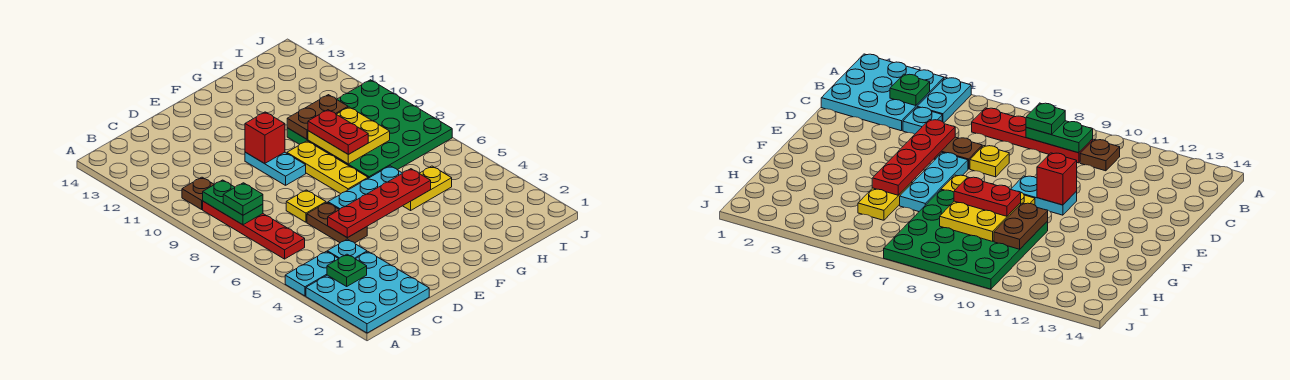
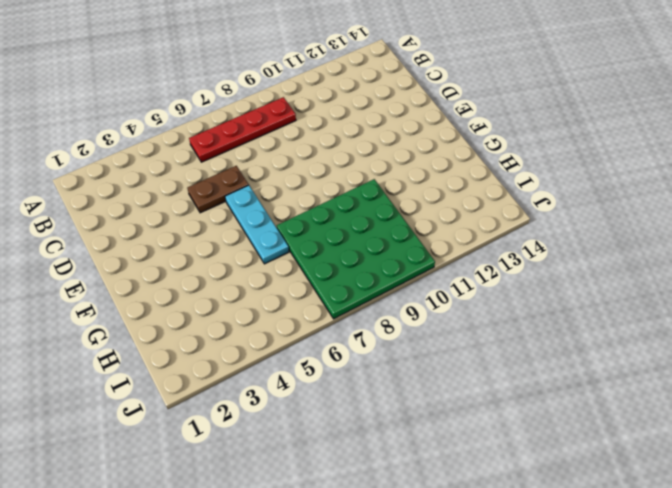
none -> cyan plate A1:C3 level 1
none -> cyan plate A4:B4 level 1
none -> brown plate B10 level 1

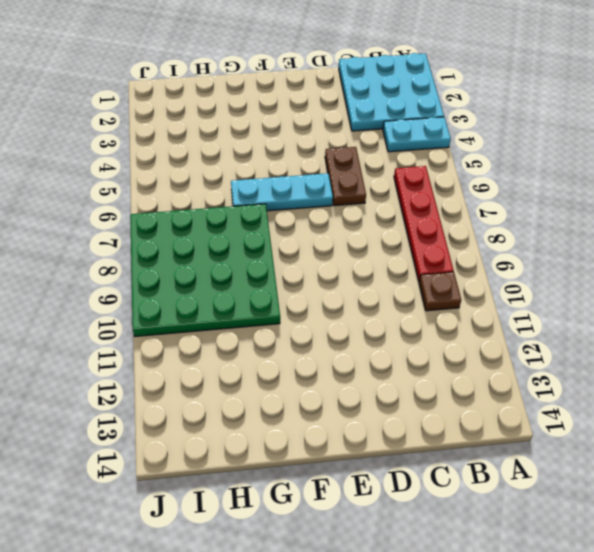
none -> cyan plate C4 level 1
none -> yellow plate D7 level 1
none -> cyan plate E9:E10 level 1

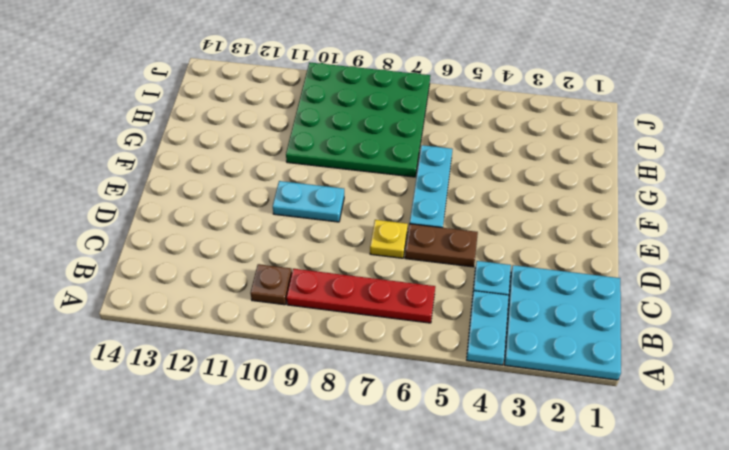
none -> yellow plate F7:F9 level 1
none -> yellow plate G5:H5 level 1
none -> green plate B3 level 2

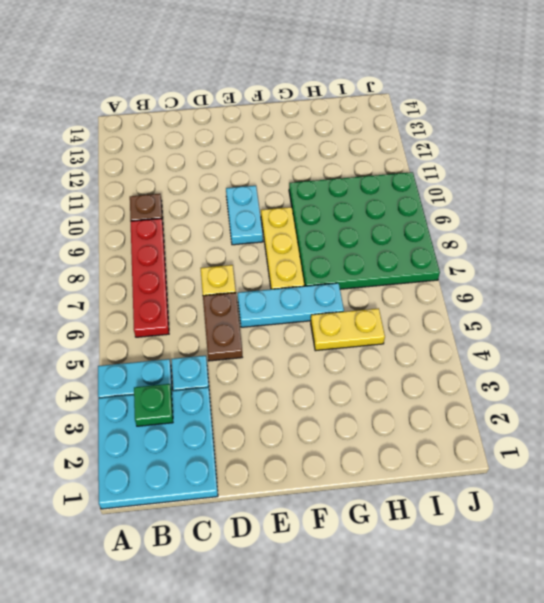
none -> green plate B8:B9 level 2
none -> red plate D5:G5 level 2
none -> red brick E10 level 2

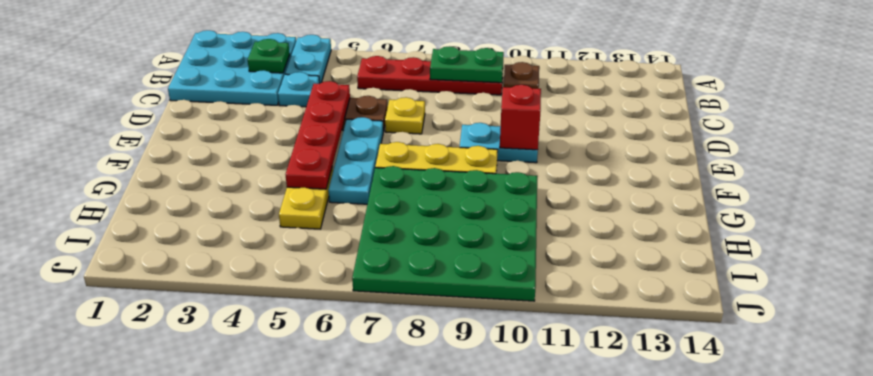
none -> yellow plate G8:H9 level 2
none -> brown plate G10:H10 level 2
none -> green plate B8 level 3

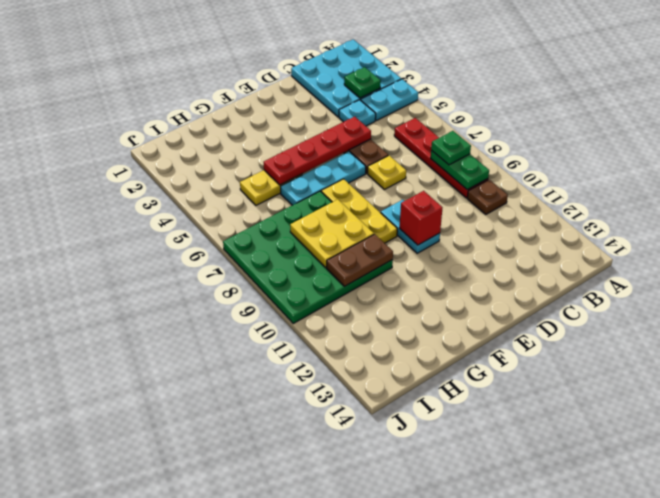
none -> red plate G8:G9 level 3

